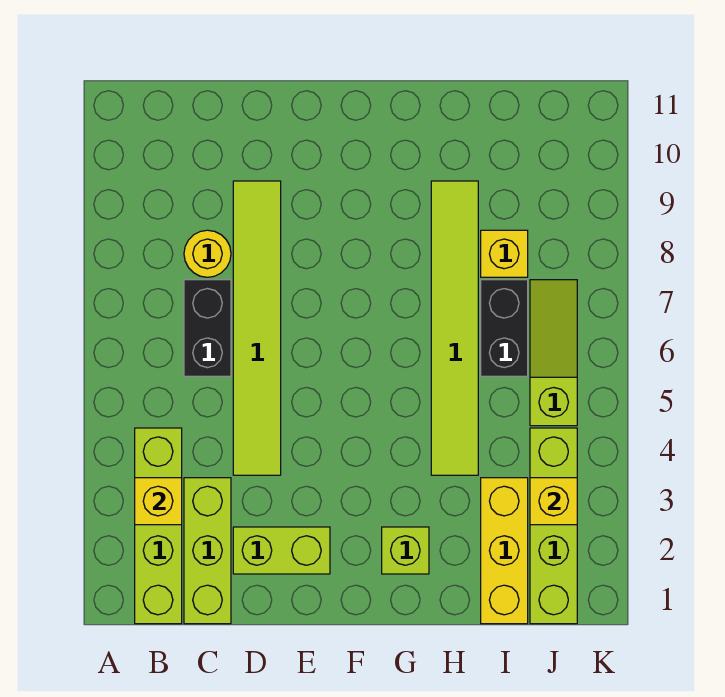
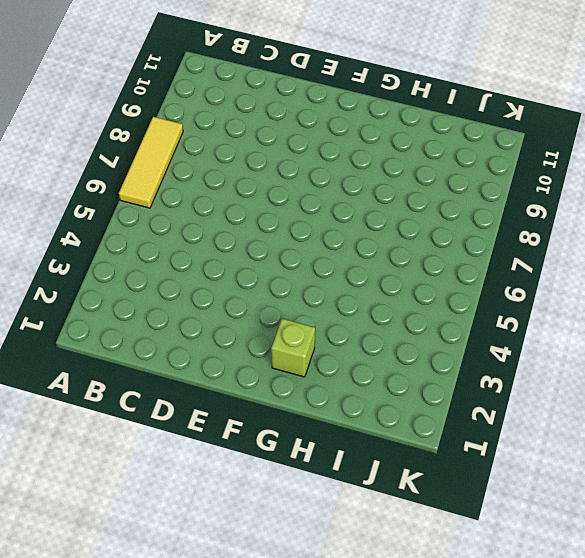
yellow tile A6:A8 level 1 -> none
none -> lime brick B1:B4 level 1
none -> lime brick C1:C3 level 1
none -> black brick C6:C7 level 1

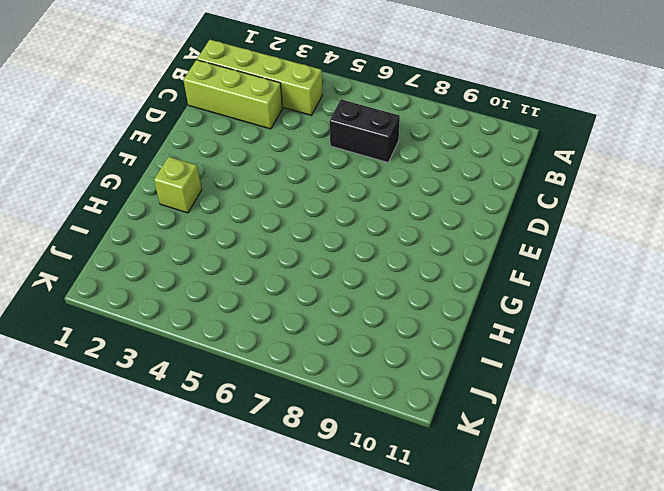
none -> yellow round brick C8 level 1
none -> lime brick D2:E2 level 1
none -> lime tile D4:D9 level 1

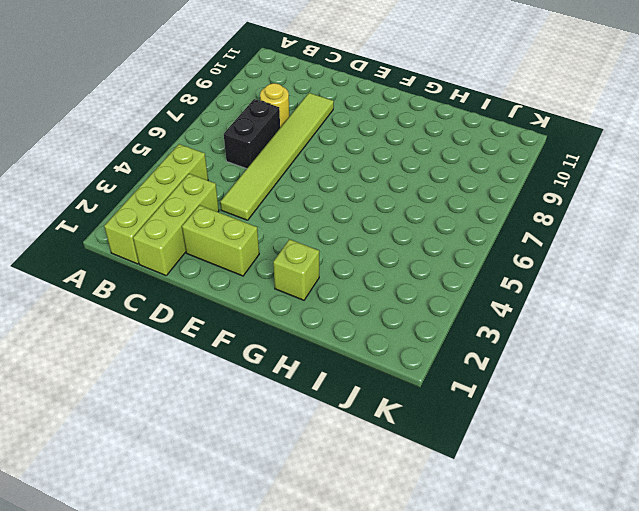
none -> lime tile H4:H9 level 1
none -> yellow brick I1:I3 level 1
none -> black brick I6:I7 level 1

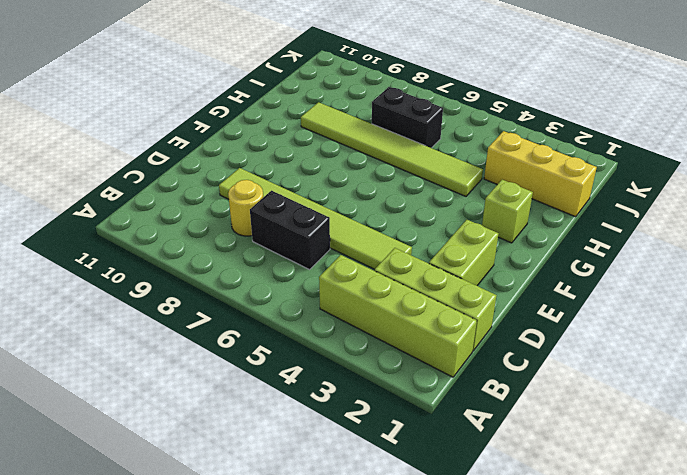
none -> yellow brick I8 level 1
none -> lime brick J1:J4 level 1
none -> lime slope J5:J7 level 1 top 5

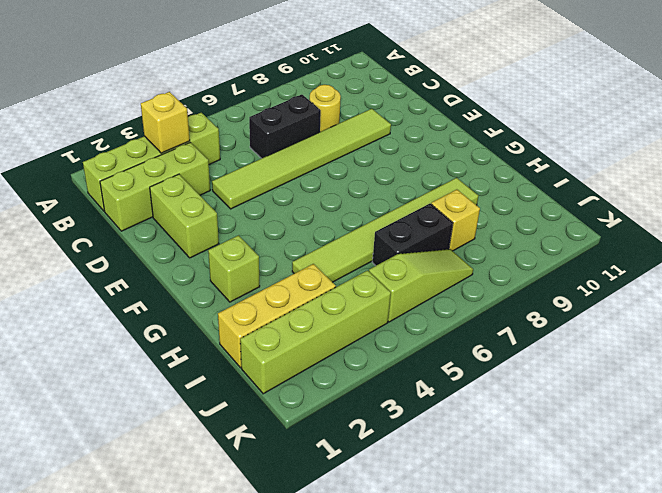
none -> yellow brick J3 level 2

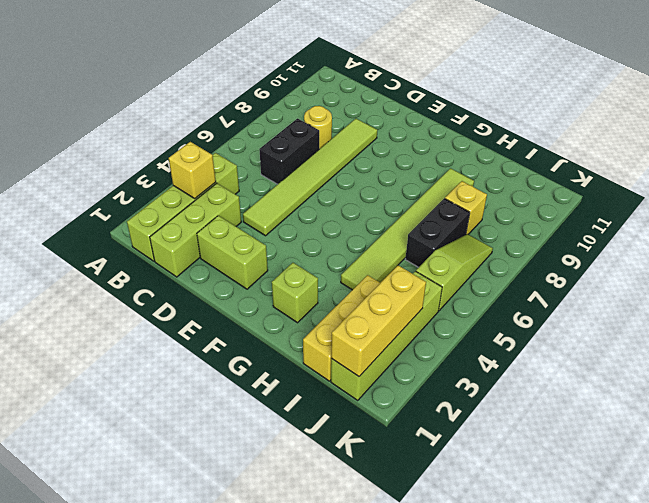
yellow brick J1:J3 level 2 -> yellow brick J3 level 2

